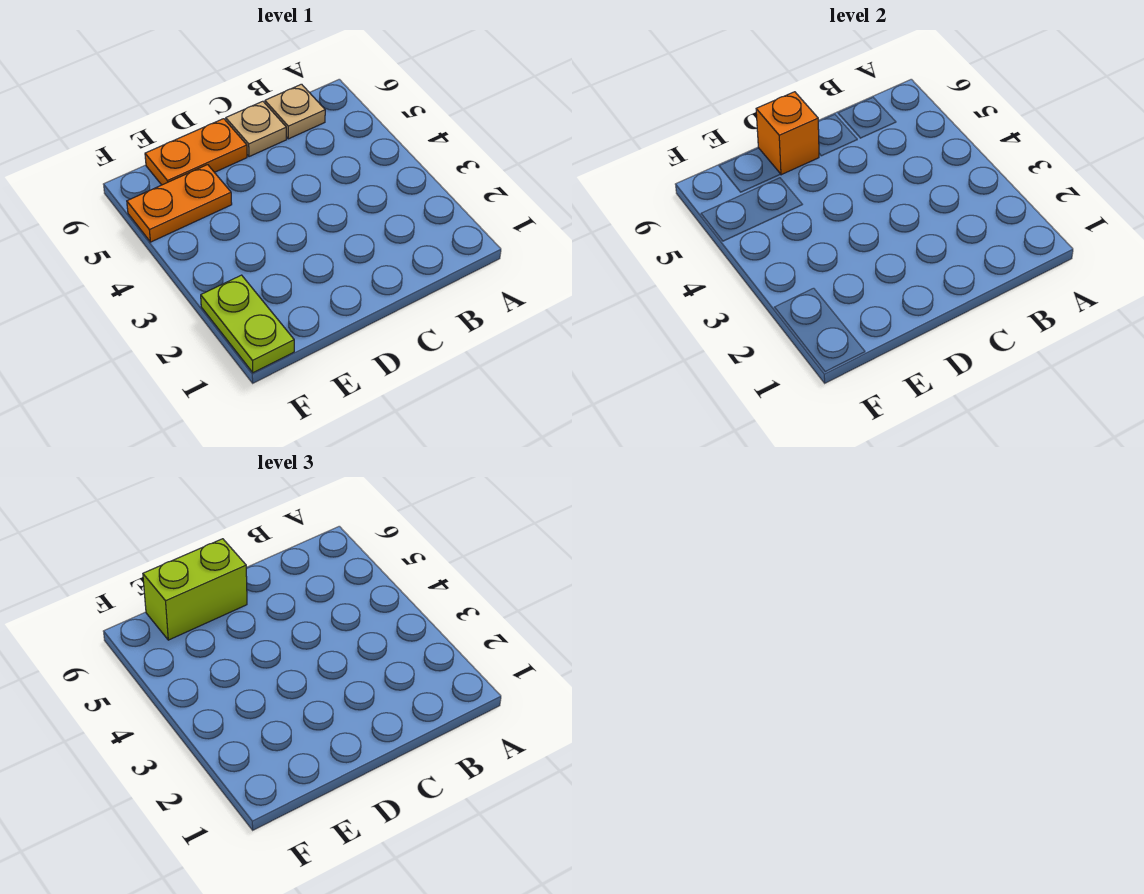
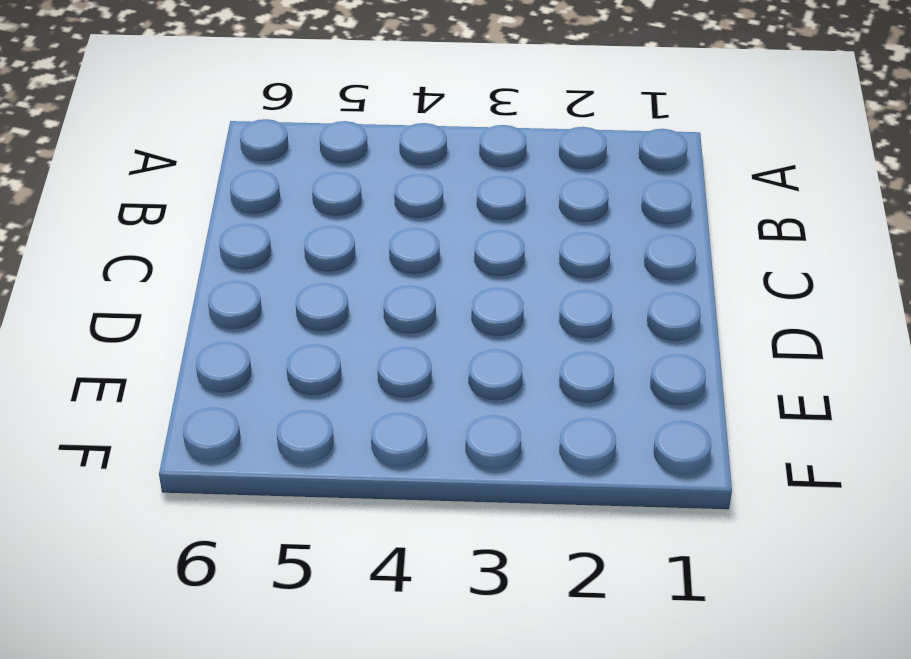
none -> tan plate B6 level 1
none -> tan plate C6 level 1

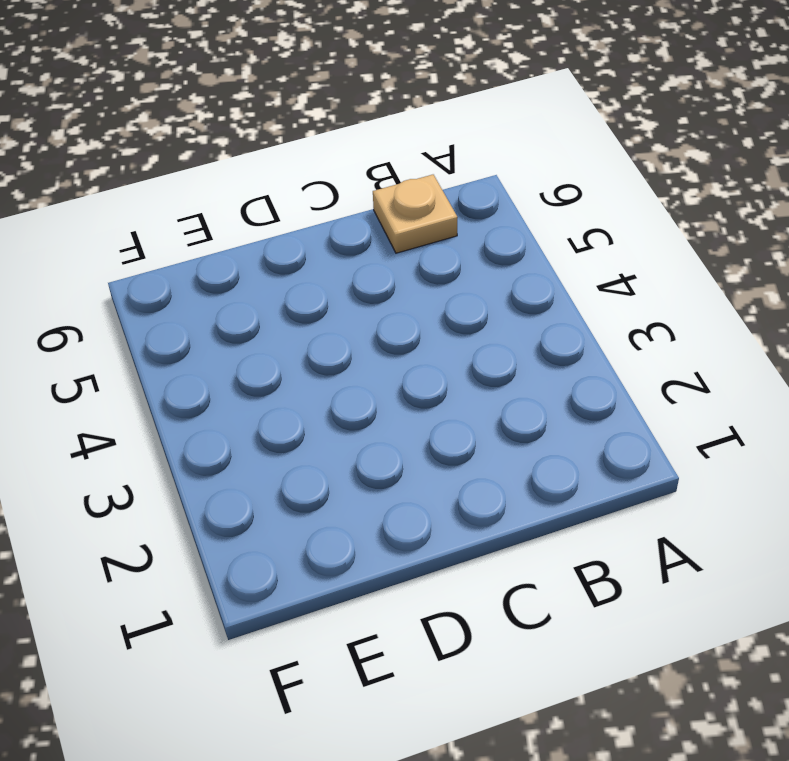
none -> tan plate C6 level 1
none -> orange plate D6:E6 level 1

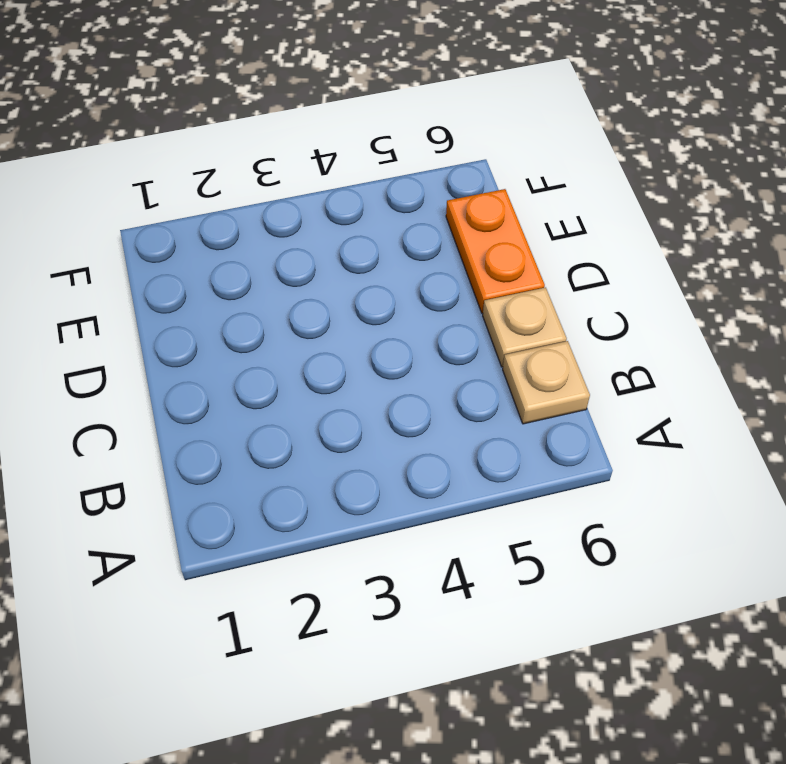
none -> orange plate E5:F5 level 1
none -> lime plate F1:F2 level 1

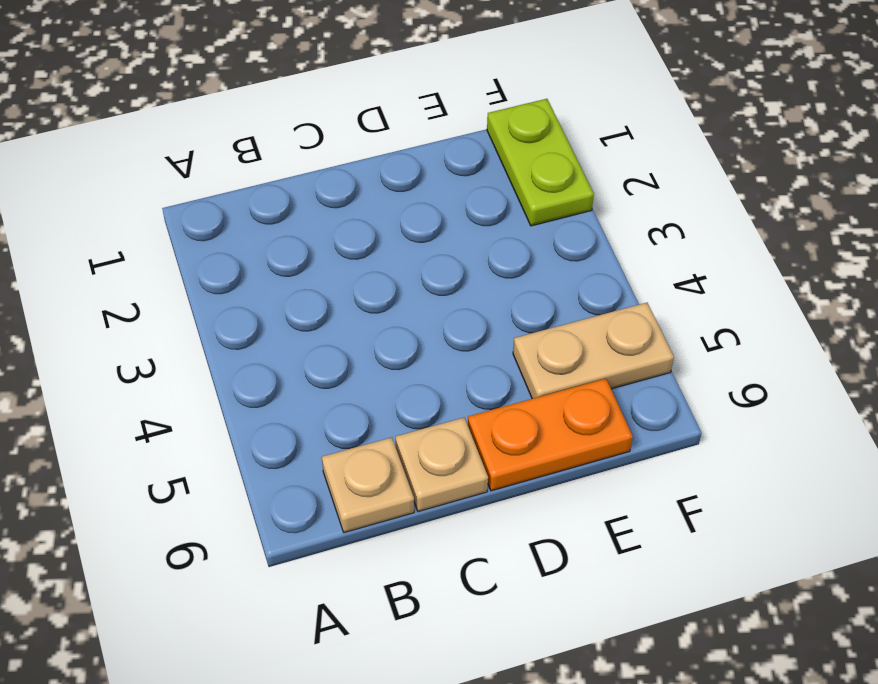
tan plate E5:F5 level 1 -> orange plate E5:F5 level 1
none -> orange brick D6 level 2
none -> lime brick D6:E6 level 3

